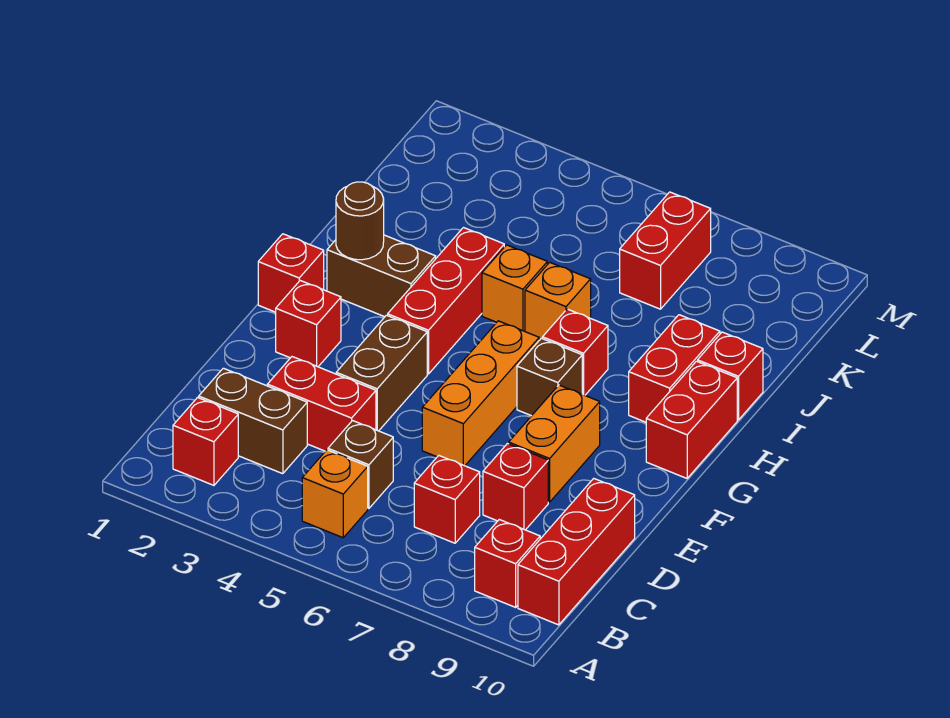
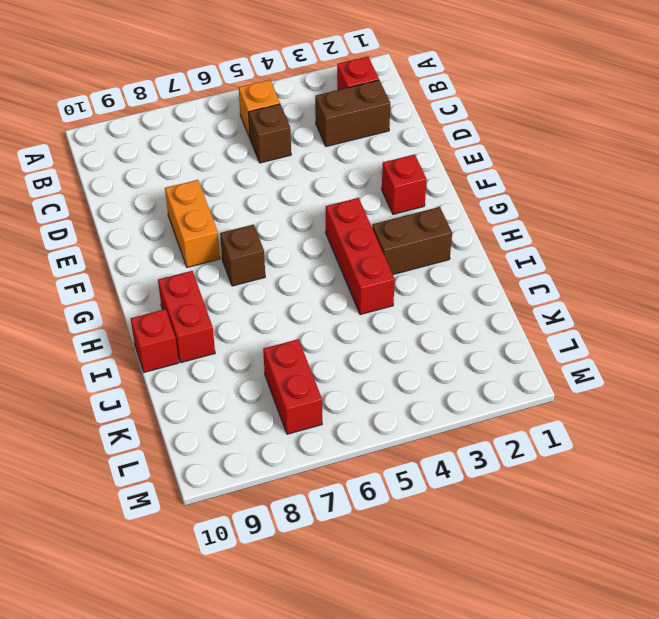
none -> red brick B9 level 1
none -> red brick B10:D10 level 1
none -> red brick C7 level 1

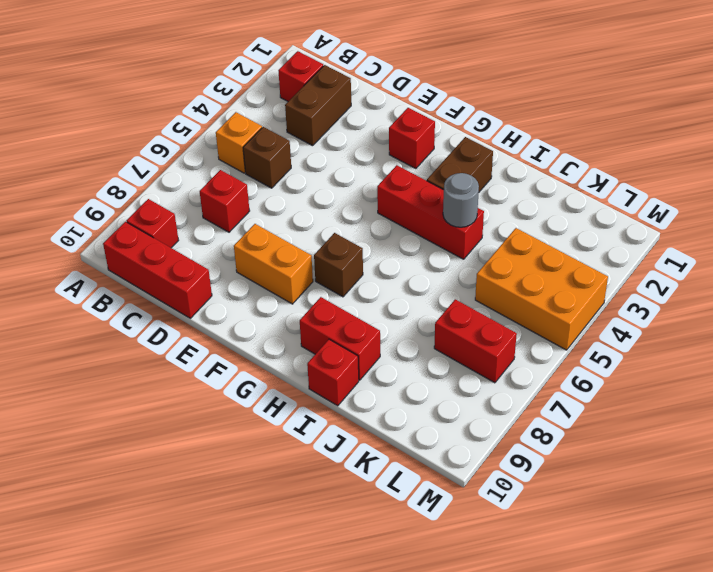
grey round brick I4 level 2 -> none
orange brick K4:M5 level 1 -> none
none -> red brick D3:D4 level 1
none -> red brick D8 level 1
none -> brown brick E4:F4 level 1

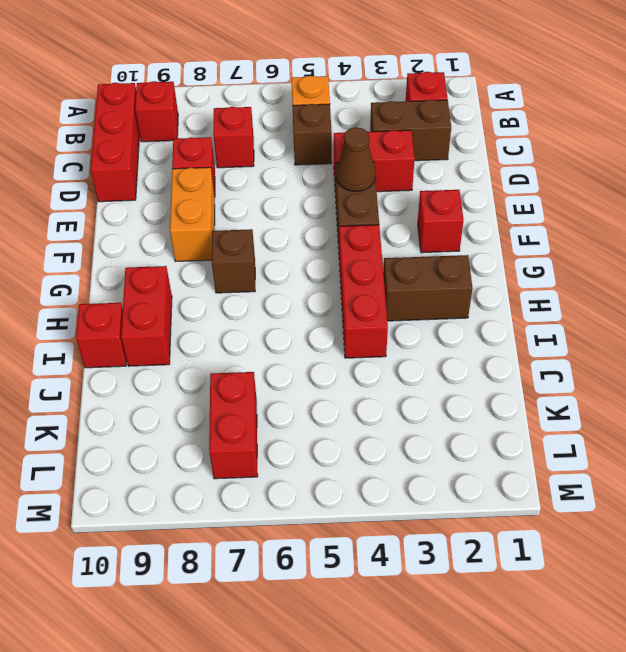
brown cone E4 level 2 -> none
none -> orange brick E6:G6 level 1
none -> red brick G1 level 1
none -> red brick G10:H10 level 1

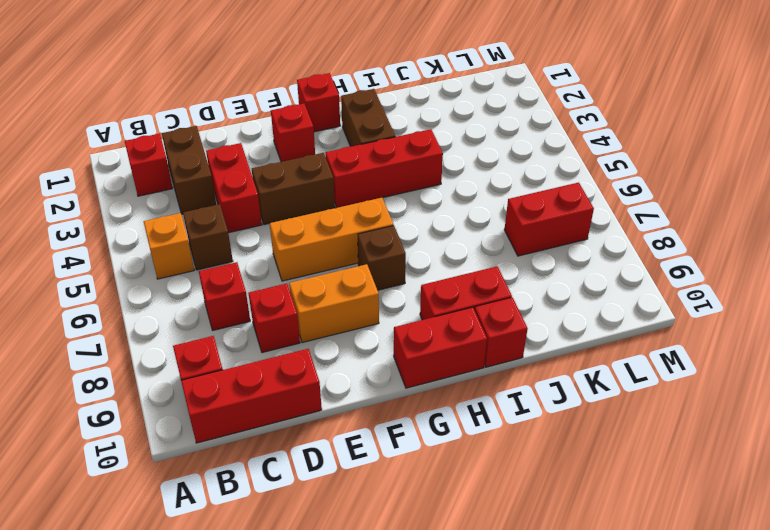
none -> red brick H7 level 1
none -> orange brick I5 level 1
none -> orange brick I6 level 1

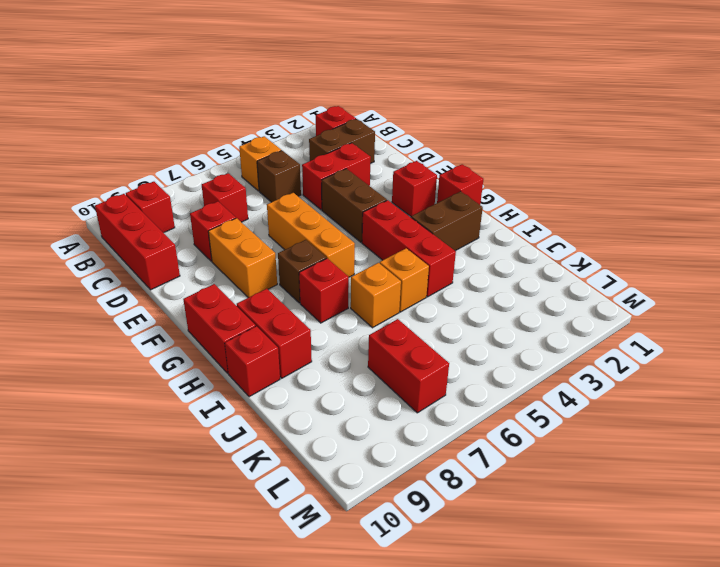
none -> brown round brick H2 level 2

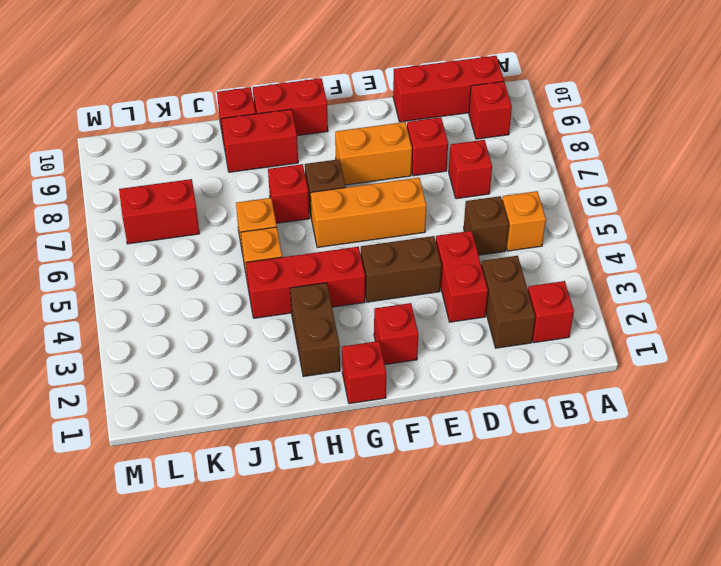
none -> brown round brick H2 level 2

